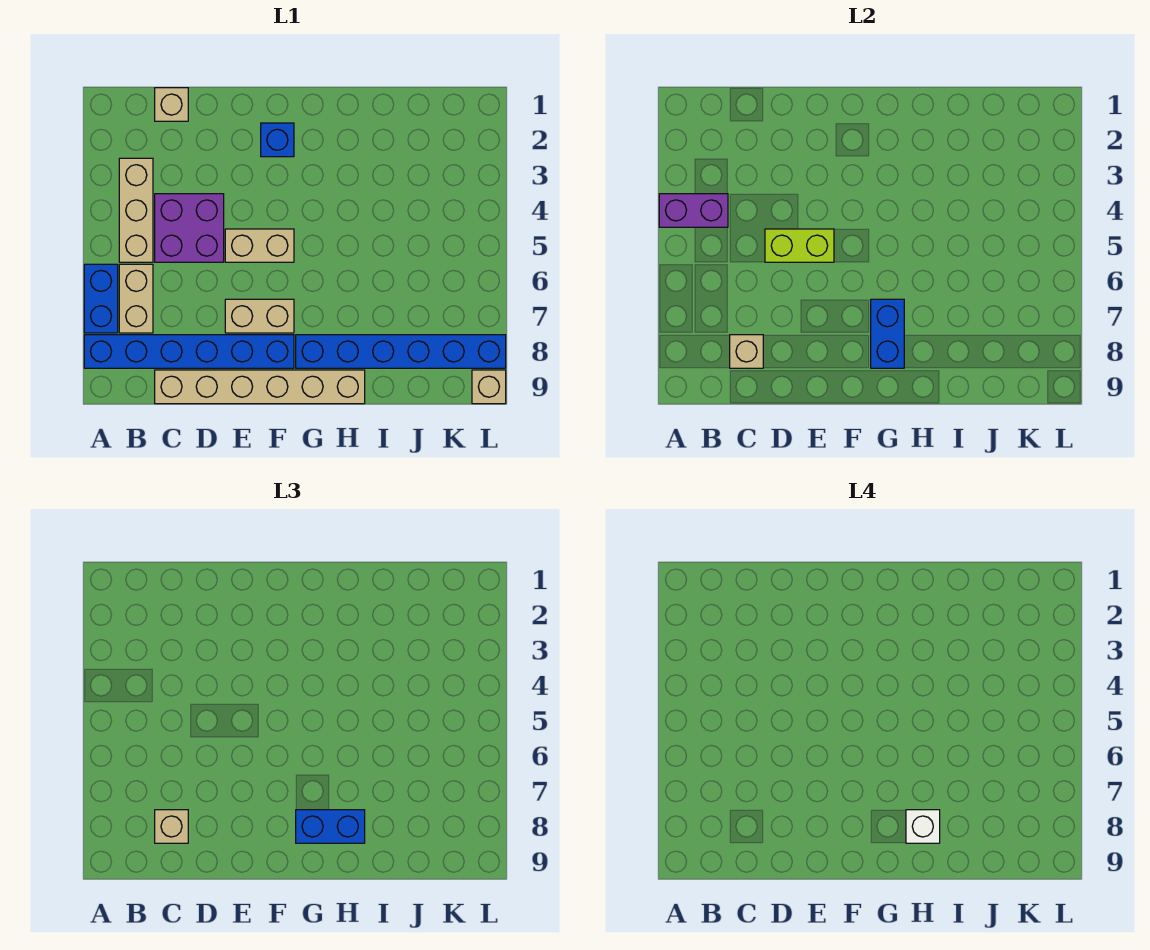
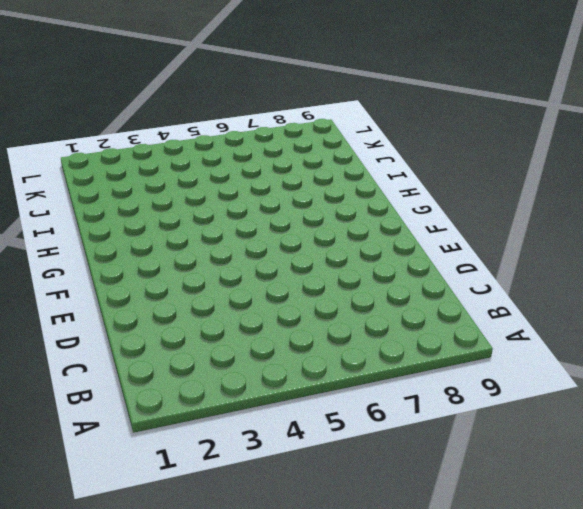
none -> blue brick A6:A7 level 1
none -> blue brick A8:F8 level 1
none -> tan brick B3:B5 level 1

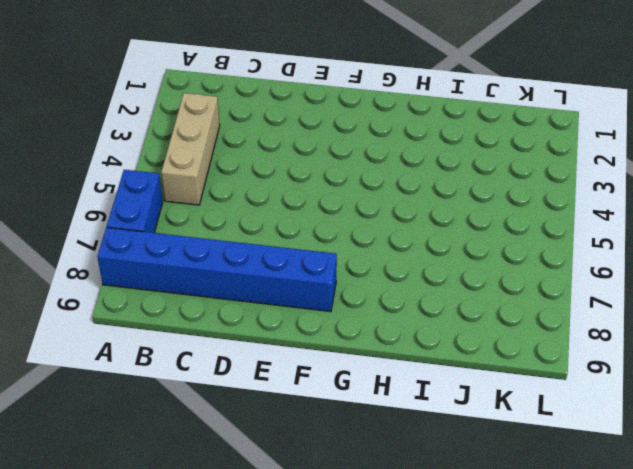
none -> tan brick B6:B7 level 1
none -> tan brick C1 level 1
none -> purple brick C4:D5 level 1

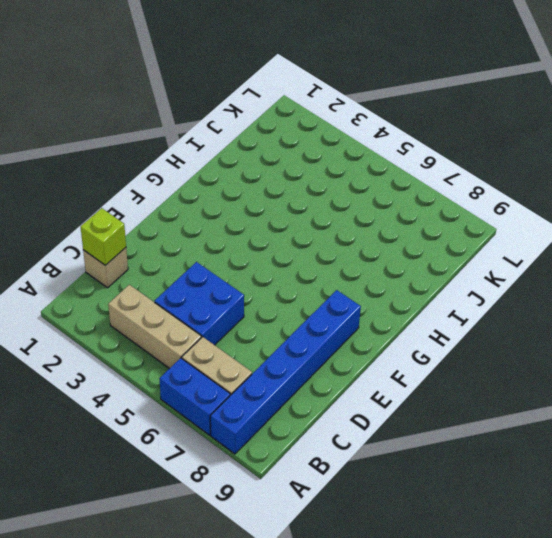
lime brick C1 level 2 -> none
blue brick C4:D5 level 1 -> purple brick C4:D5 level 1
none -> tan brick C9:H9 level 1
none -> tan brick E5:F5 level 1
none -> tan brick E7:F7 level 1

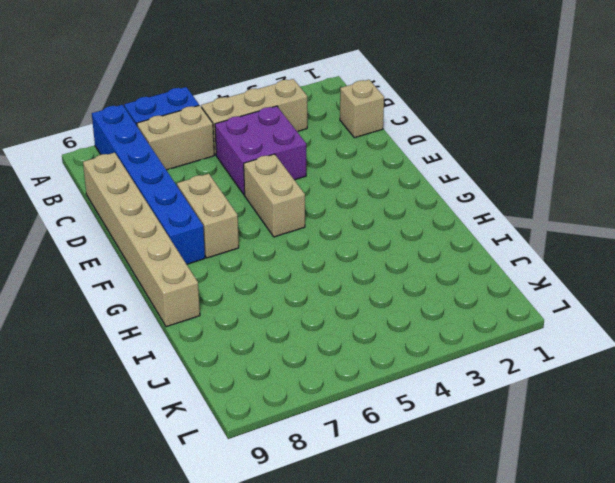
none -> blue brick F2 level 1
none -> blue brick G8:L8 level 1
none -> tan brick L9 level 1

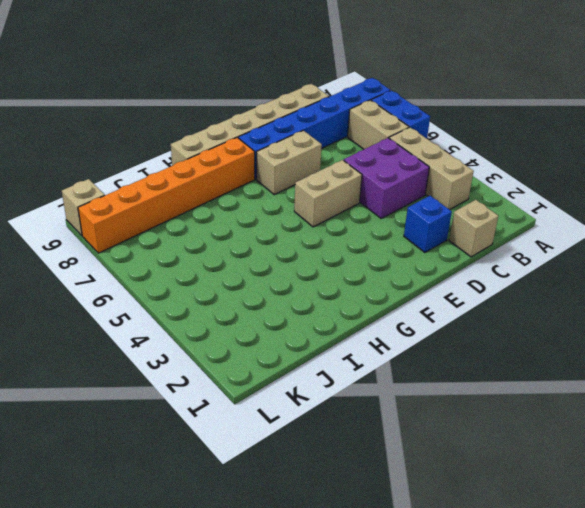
blue brick D2 level 1 -> blue brick F2 level 1
orange brick G8:L8 level 1 -> blue brick G8:L8 level 1
none -> purple brick A4:B4 level 2
none -> tan brick C8 level 2
none -> lime brick D5:E5 level 2

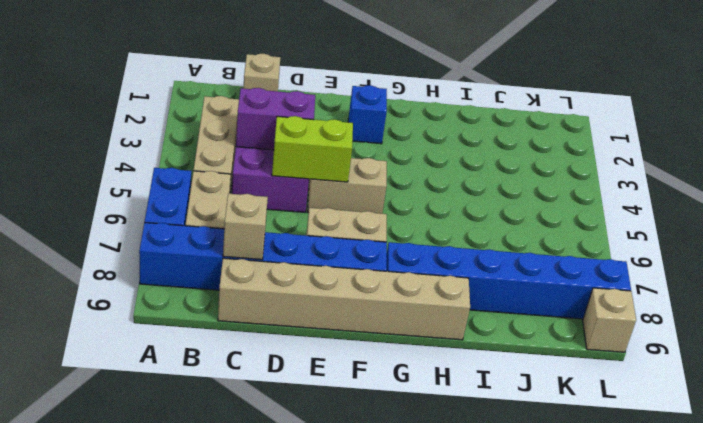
purple brick C4:D4 level 2 -> purple brick A4:B4 level 2
none -> blue brick G7:G8 level 2
none -> tan brick C8 level 3
none -> blue brick G8:H8 level 3

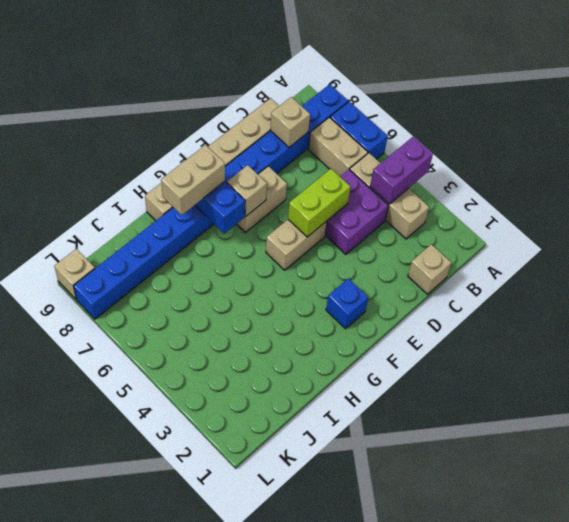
tan brick F7 level 2 -> tan brick C8 level 3
tan brick G8:H8 level 3 -> blue brick G8:H8 level 3
none -> white brick H8 level 4

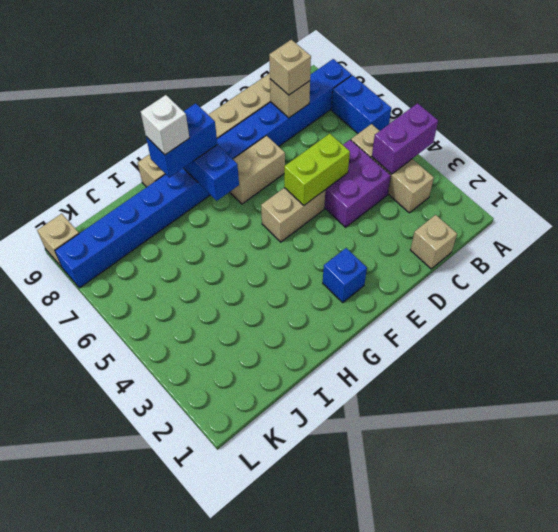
none -> tan brick B6:B7 level 1

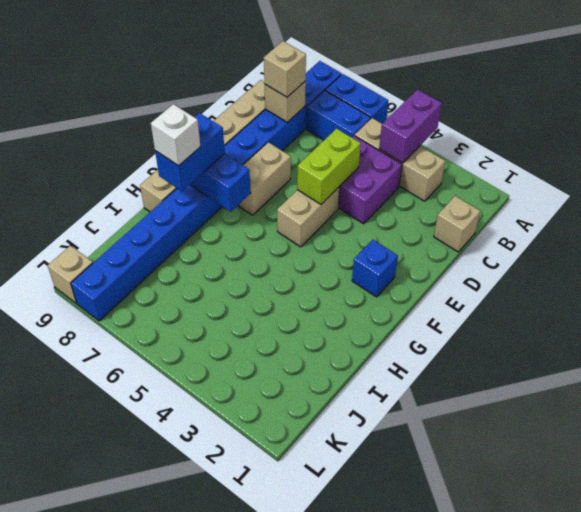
blue brick B6:B7 level 1 -> tan brick B6:B7 level 1

